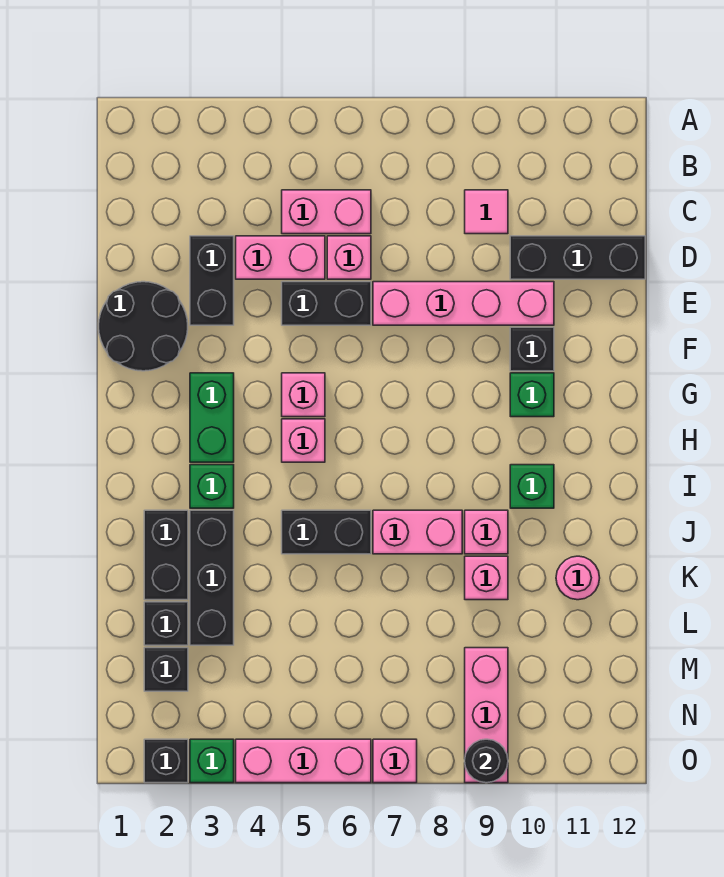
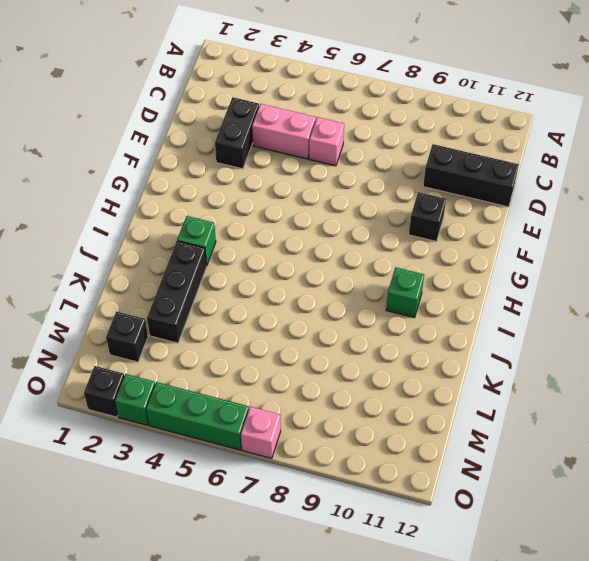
green brick O4:O6 level 1 -> pink brick O4:O6 level 1
none -> pink brick C5:C6 level 1
none -> pink tile C9 level 1
none -> black round brick E1:F2 level 1
none -> black brick E5:E6 level 1

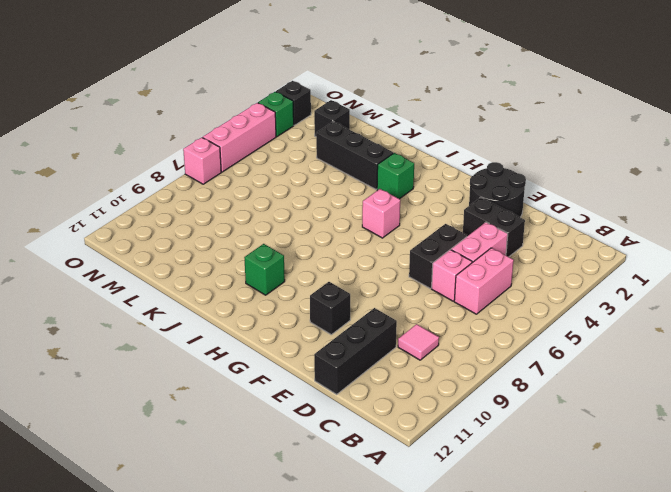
none -> pink brick E7:E10 level 1
none -> green brick G3:H3 level 1
none -> pink brick G5 level 1
none -> green brick G10 level 1

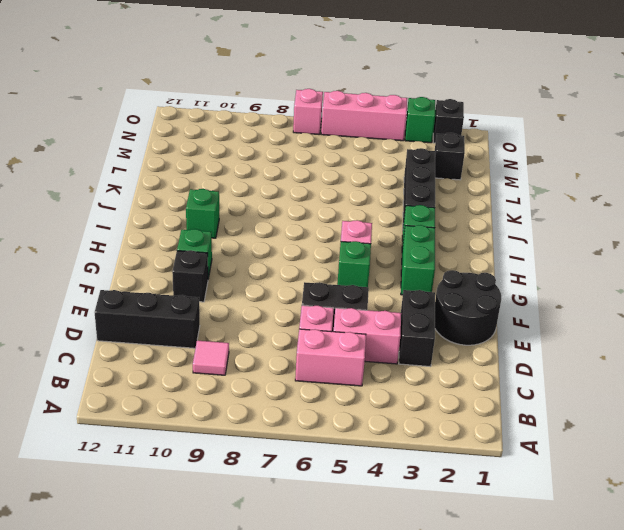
green brick G5 level 1 -> pink brick G5 level 1
none -> pink brick E7:E10 level 1
none -> black brick J2:K2 level 1
none -> black brick J5:J6 level 1
none -> pink brick J7:J8 level 1

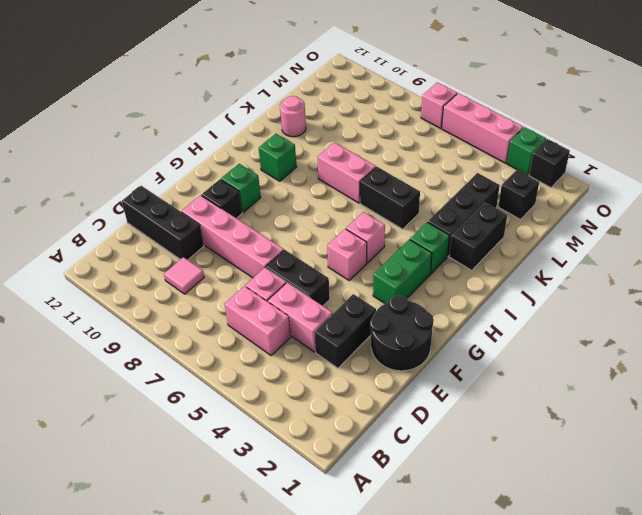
none -> pink brick J9 level 1
none -> pink brick K9 level 1
none -> black brick L2 level 1
none -> pink brick M9:O9 level 1

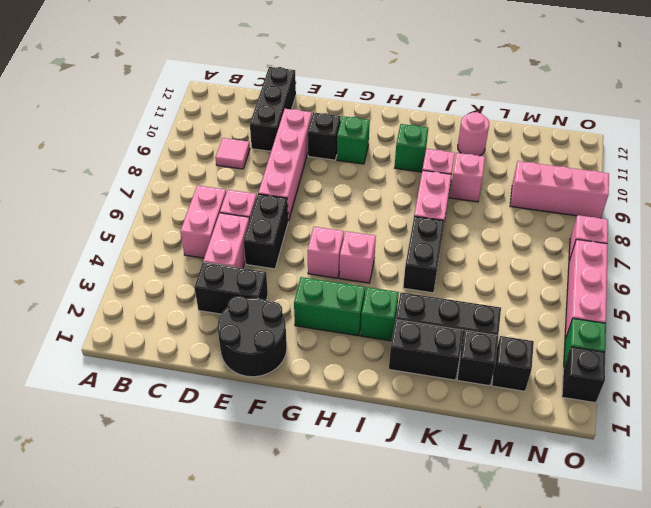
none -> black round brick O9 level 2

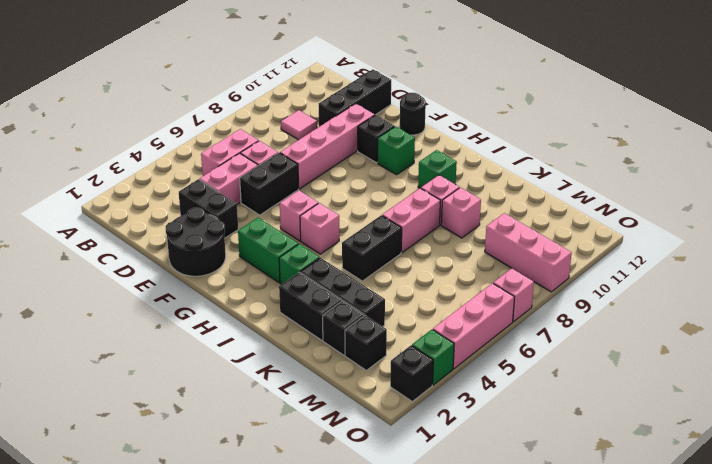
black round brick F12 level 1 -> black round brick O9 level 2
none -> pink round brick K11 level 1

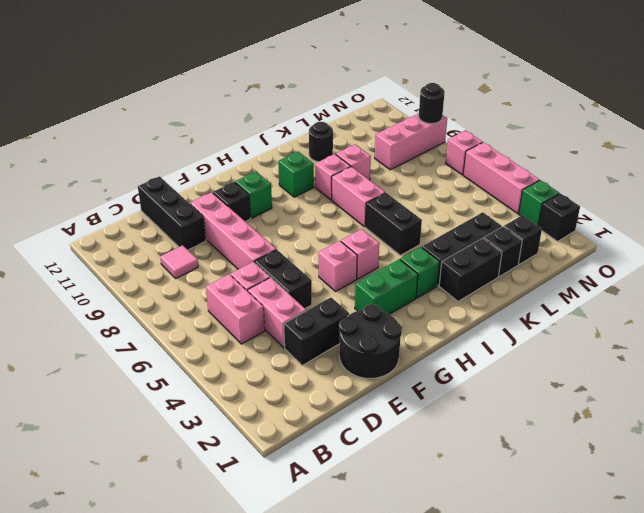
black round brick K11 level 1 -> pink round brick K11 level 1

